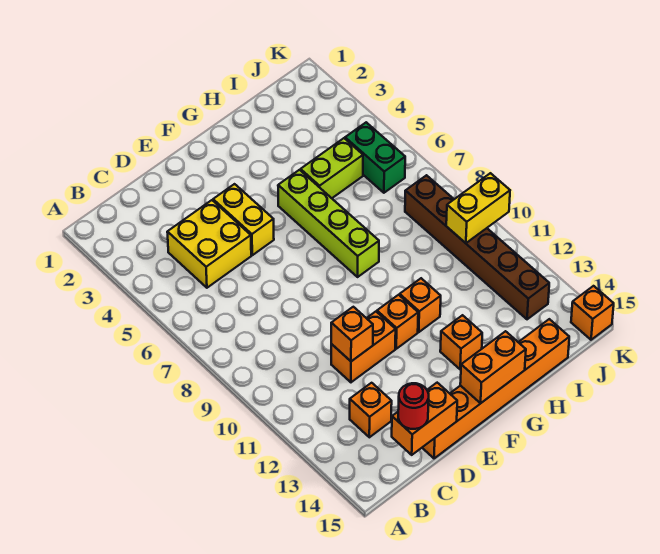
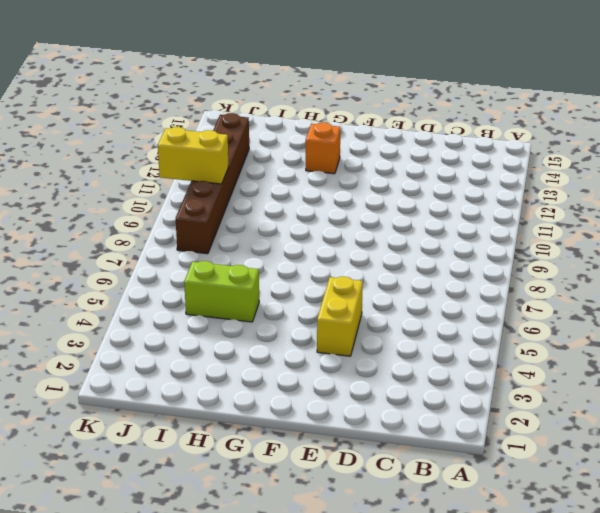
none -> yellow brick C4:D5 level 1
none -> orange brick C13 level 1
none -> orange brick D11:E11 level 1

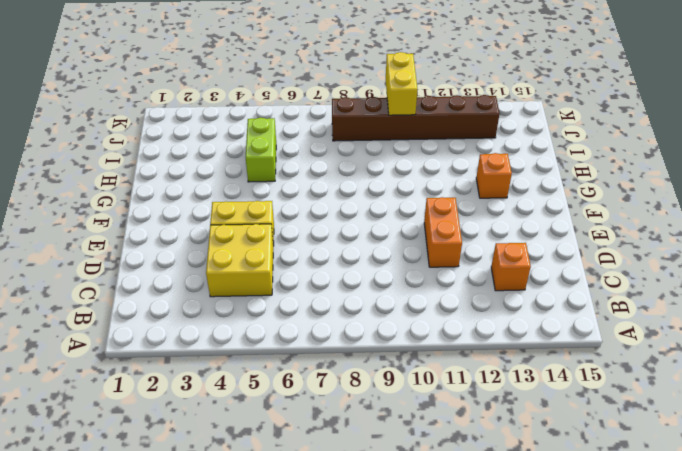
none -> orange brick D15:I15 level 1
none -> orange brick F11 level 1
none -> lime brick G5:G8 level 1

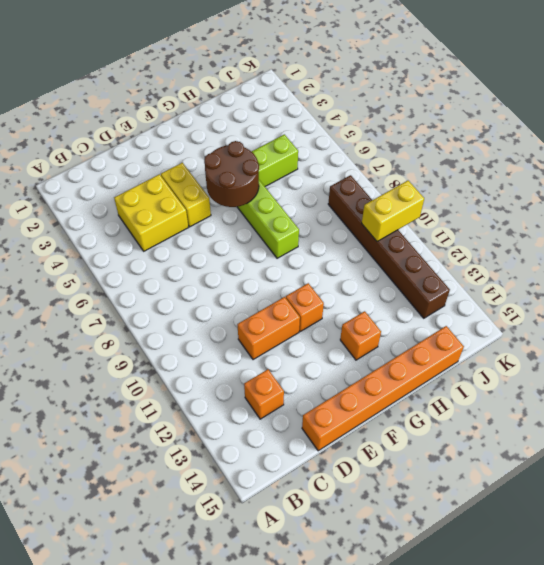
brown round brick F5:G6 level 2 -> none
none -> orange brick G11 level 1
none -> green brick J5:J6 level 1
none -> orange brick K15 level 1

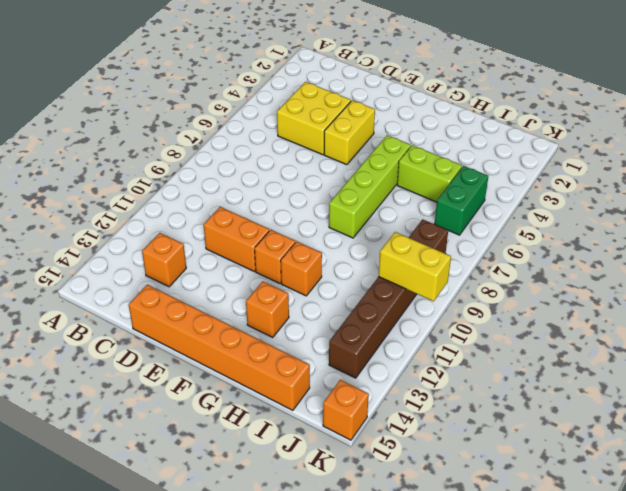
none -> orange brick C15:D15 level 2
none -> orange brick D11 level 2
none -> orange brick F15:G15 level 2

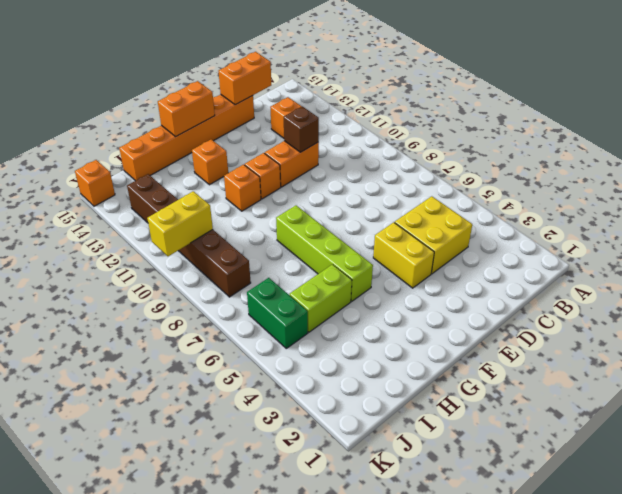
brown brick D11 level 2 -> orange brick D11 level 2
none -> red round brick C15 level 3

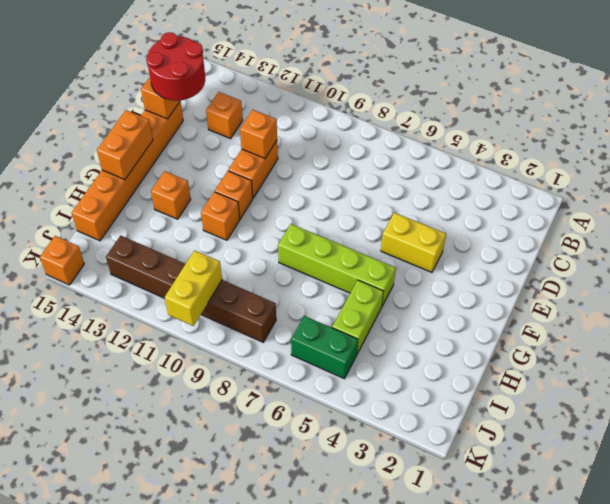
red round brick C14:D15 level 3 -> red round brick C15 level 3
none -> yellow brick C4:D5 level 1

